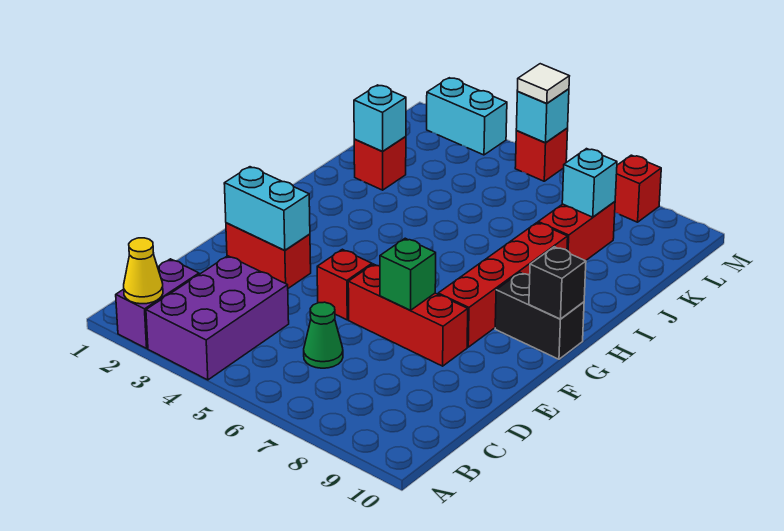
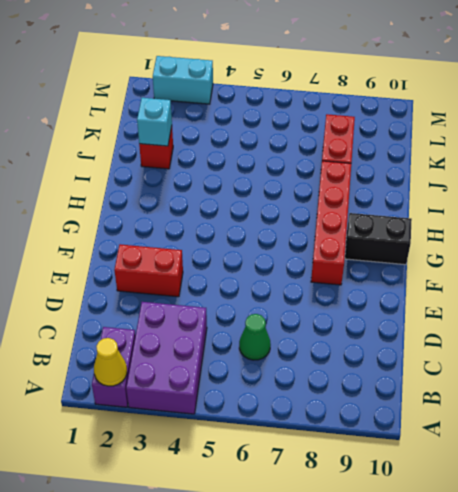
none -> red brick E5 level 1
none -> red brick E6:E8 level 1
none -> red brick M5 level 1

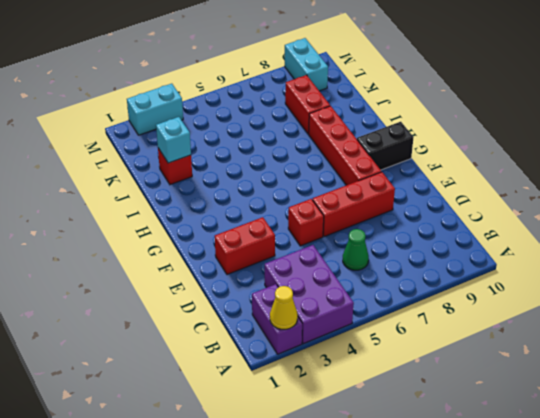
cyan brick L9:M9 level 1 -> cyan brick E2:E3 level 2
none -> red brick M5 level 1
none -> red brick M8 level 1
none -> green brick E7 level 2

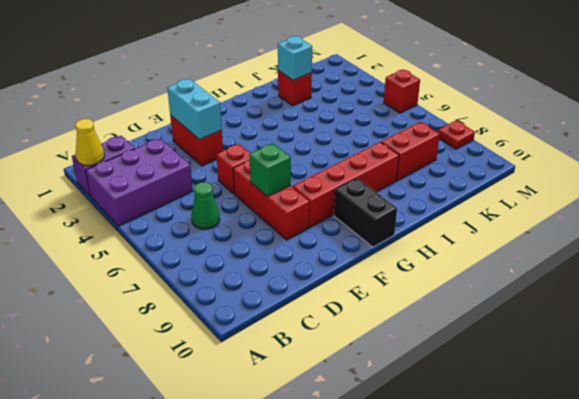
red plate M8 level 1 -> red brick M8 level 1
none -> cyan brick M2:M3 level 1
none -> black brick G10 level 2
none -> cyan brick K8 level 2

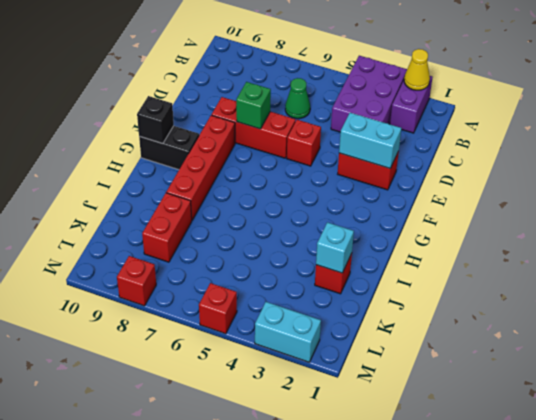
none -> cyan brick K8 level 2
none -> cyan brick M5 level 2
none -> white tile M5 level 3

